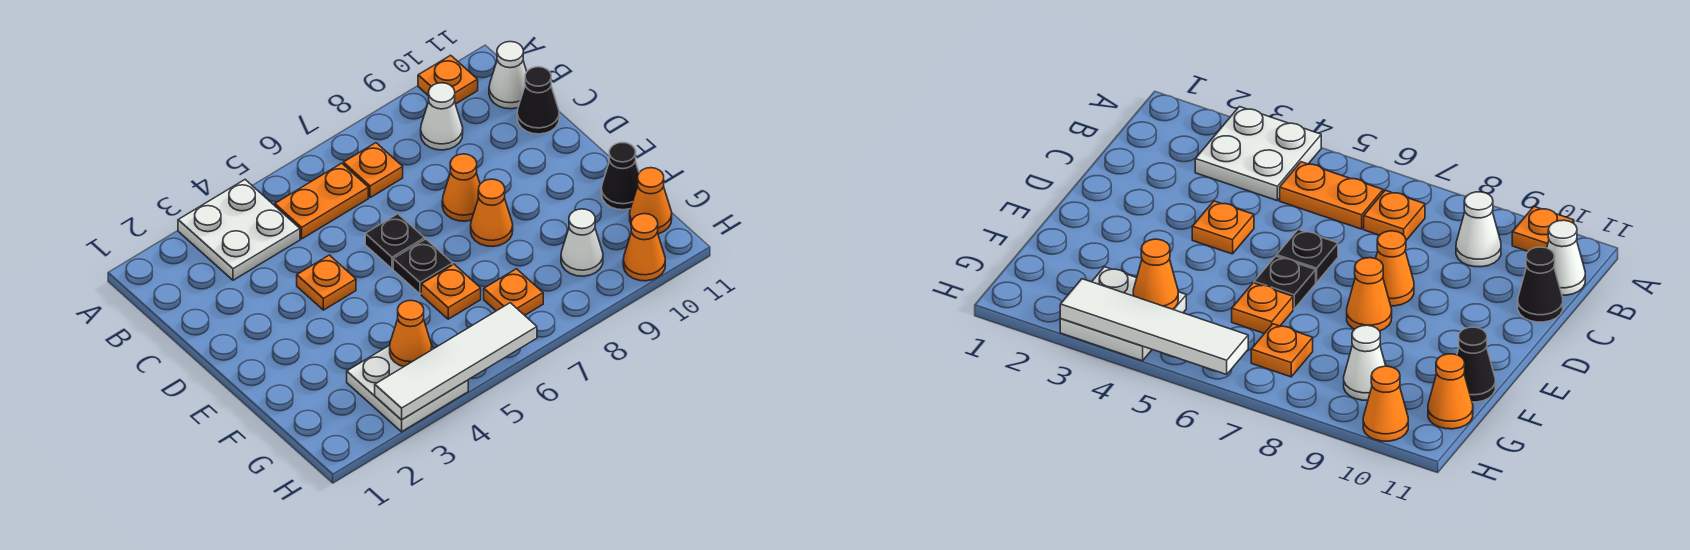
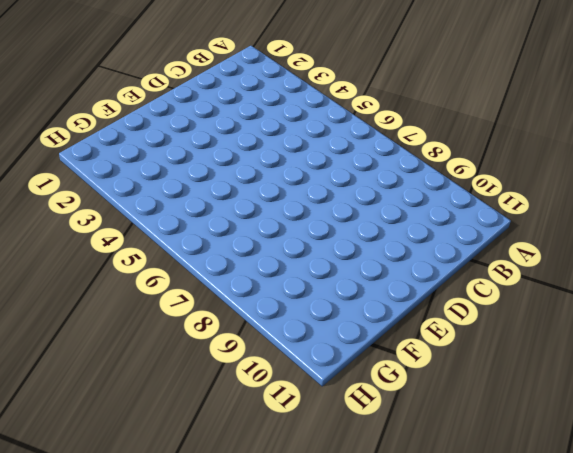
none -> white plate A3:B4 level 1
none -> orange plate A10 level 1
none -> orange plate B5:B6 level 1

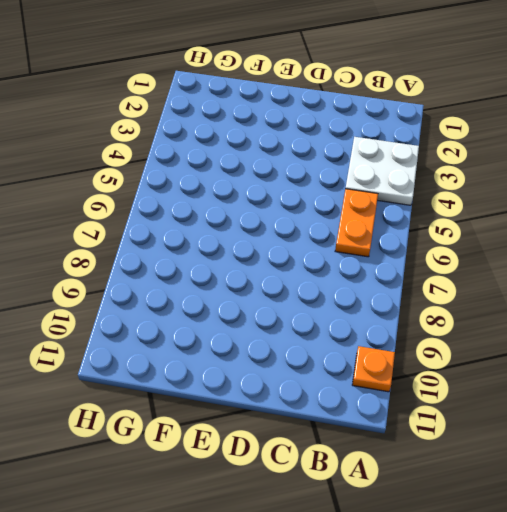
none -> orange plate B7 level 1
none -> white cone B9 level 1
none -> white cone B11 level 1

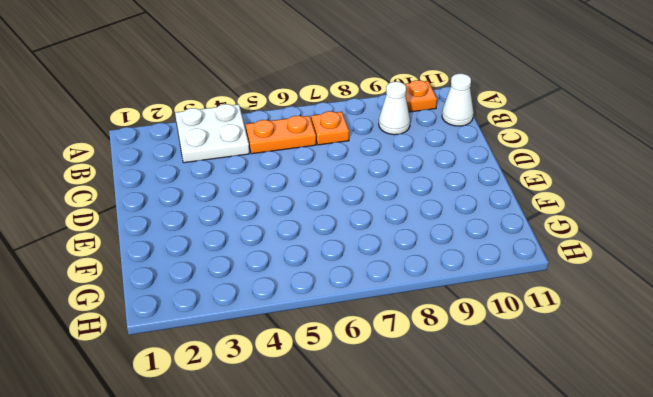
none -> black cone C11 level 1
none -> orange plate D4 level 1
none -> black plate D6 level 1

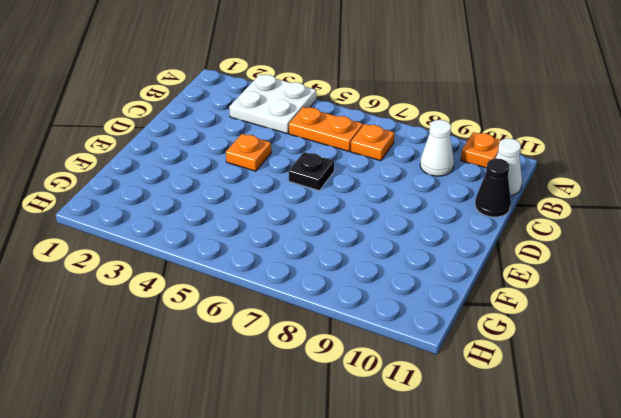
none -> orange cone D8 level 1
none -> black plate E6 level 1
none -> orange cone E8 level 1

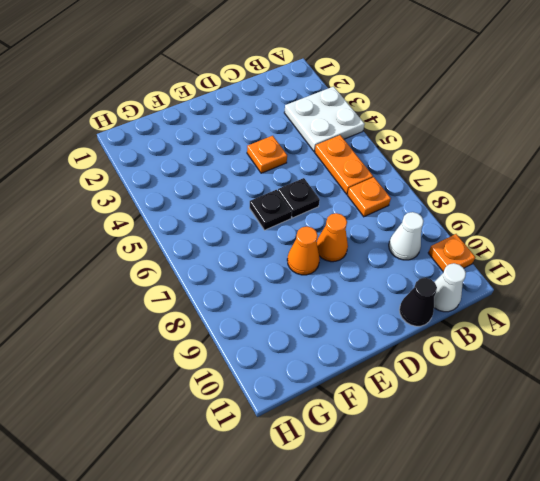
none -> orange plate F6 level 1
none -> black cone F11 level 1
none -> white plate G3:H4 level 1

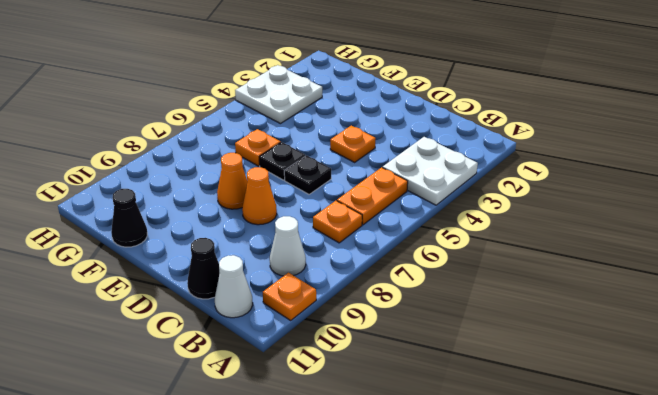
none -> orange plate G7 level 1
none -> white cone G9 level 1
none -> orange cone G11 level 1

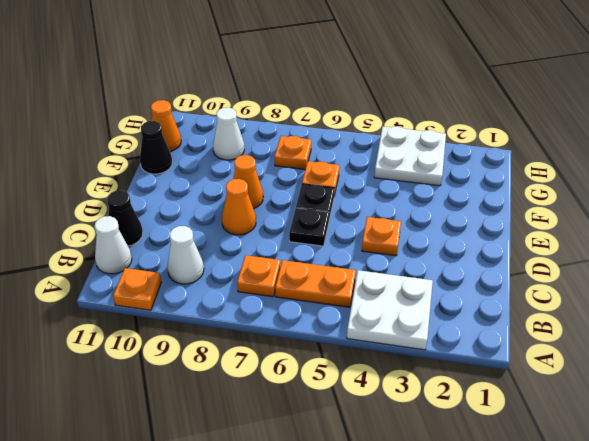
none -> orange cone H10 level 1
none -> orange cone G4 level 2
none -> white tile H3:H6 level 2

